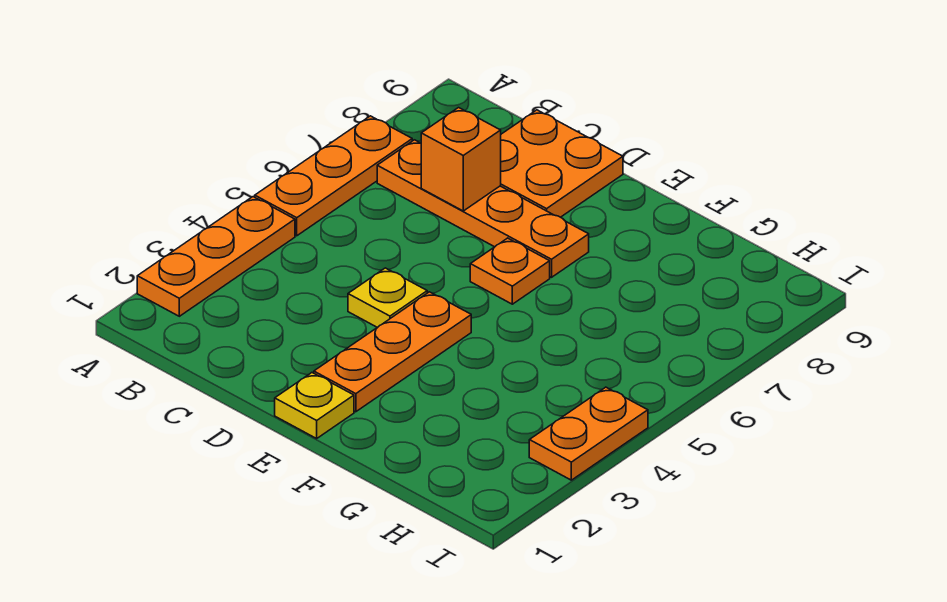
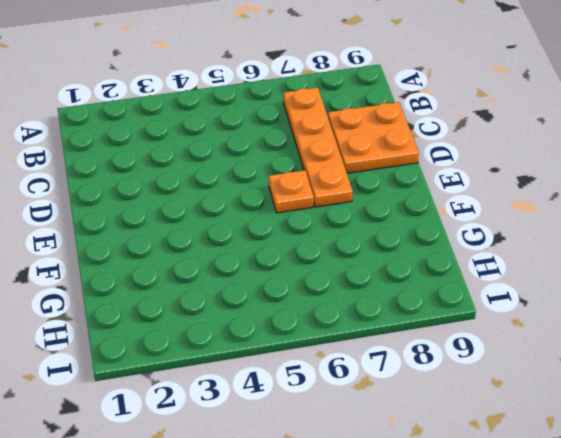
none -> orange plate A2:A4 level 1
none -> orange plate A5:A7 level 1

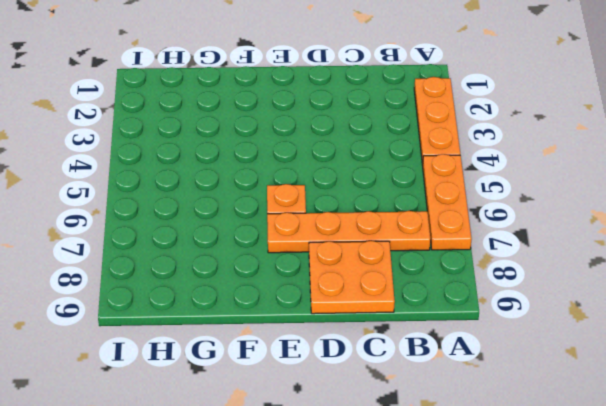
none -> yellow plate D4 level 1
none -> yellow plate E1 level 1

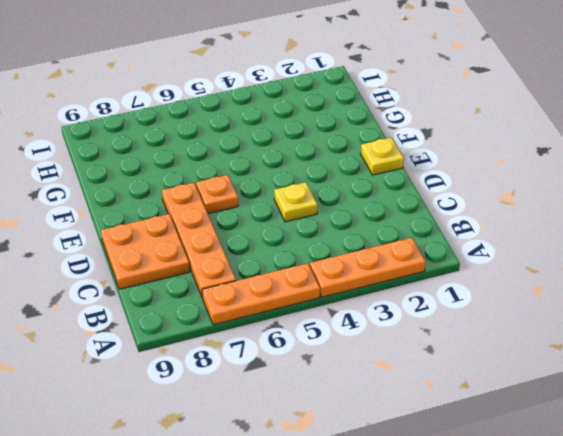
none -> orange plate E2:E4 level 1
none -> orange plate I3:I4 level 1

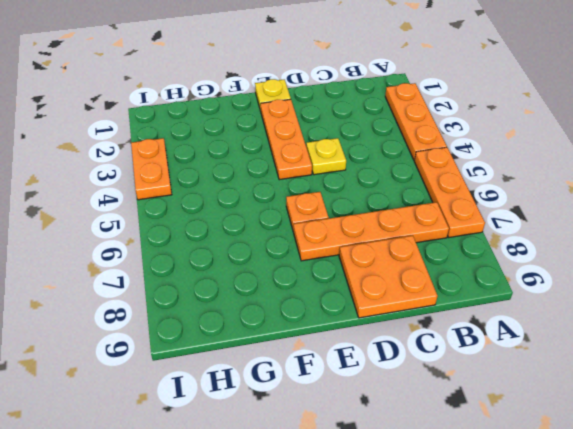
none -> orange brick C7 level 2

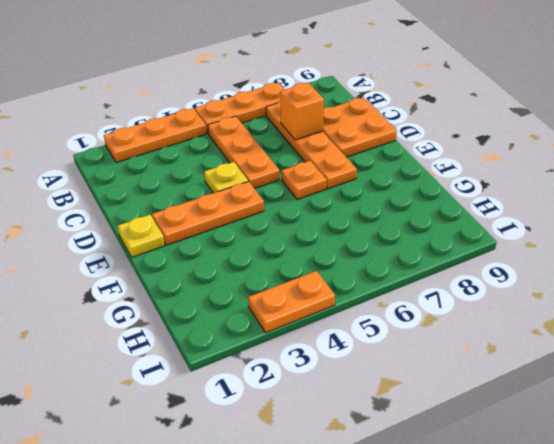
orange plate B5:D5 level 1 -> none

